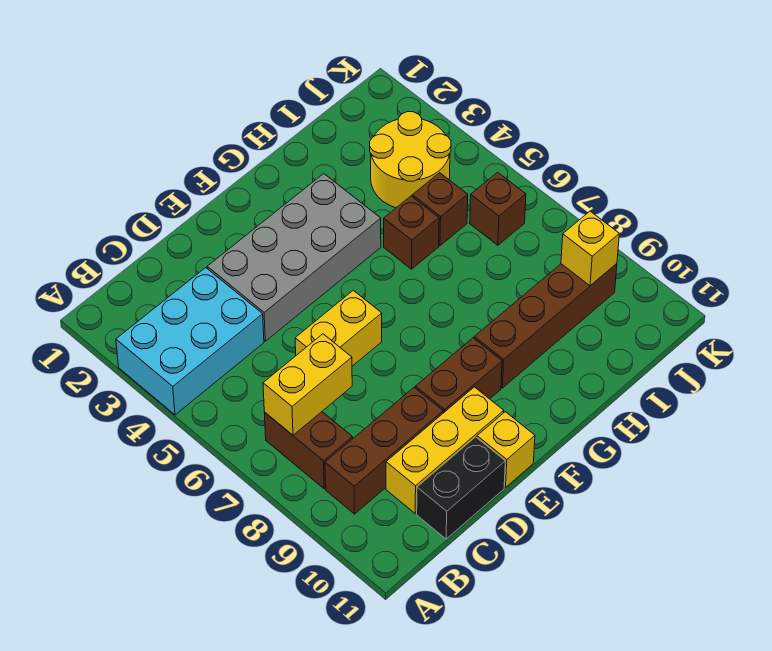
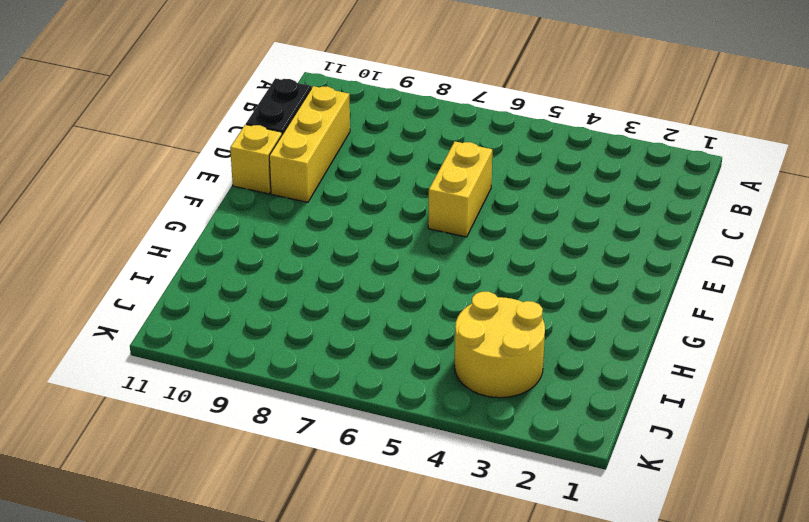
none -> cyan brick A3:C4 level 1
none -> brown brick B7:B8 level 1
none -> brown brick B9:D9 level 1

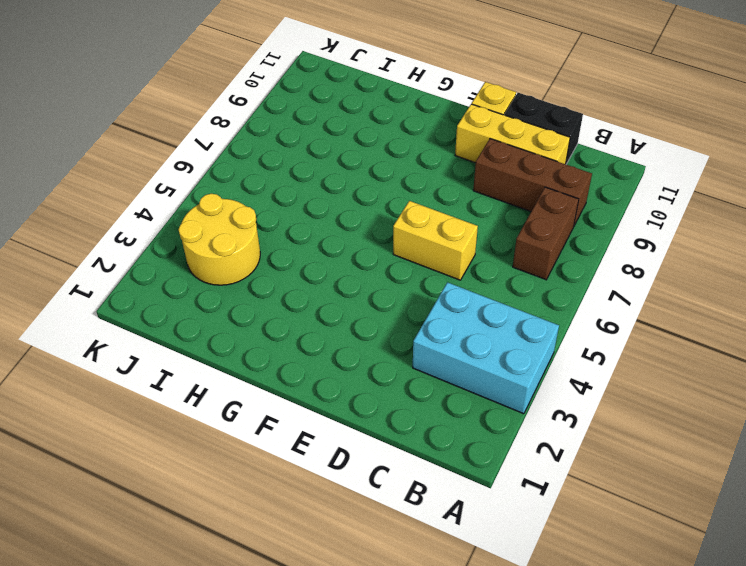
none -> grey brick D3:G4 level 1
none -> brown brick E9:F9 level 1
none -> brown brick G9:J9 level 1

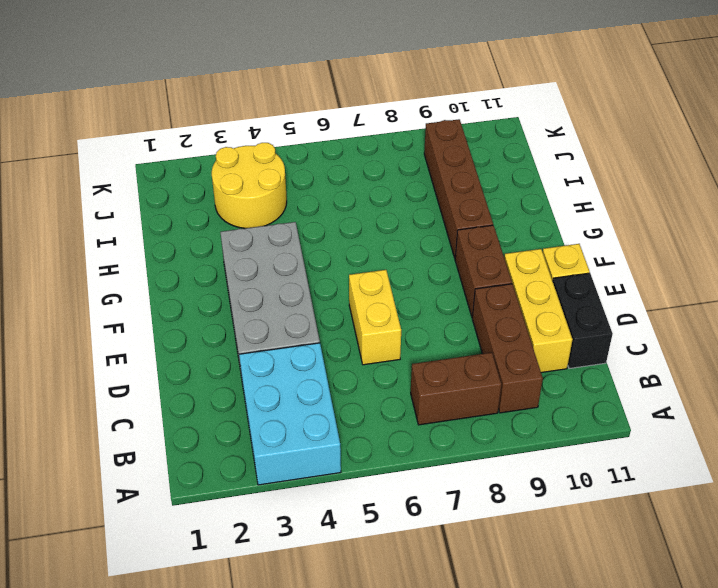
none -> brown brick H5 level 1
none -> brown brick I5 level 1
none -> brown brick J6 level 1

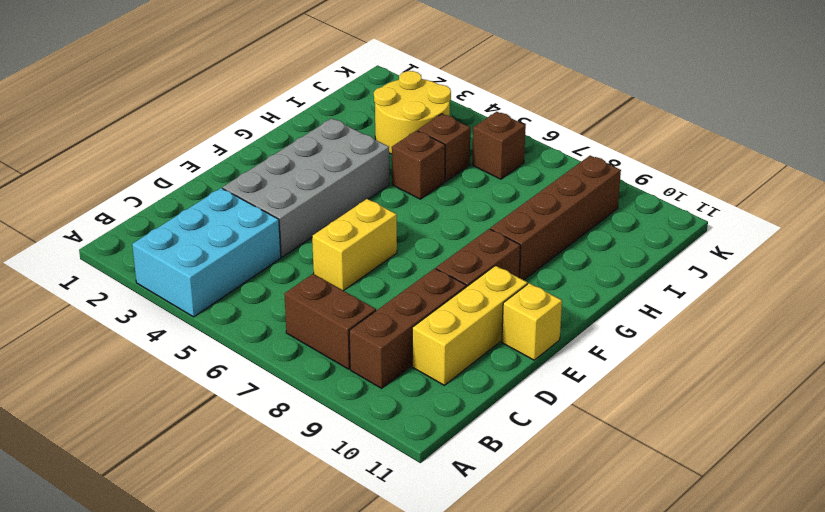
none -> black brick C11:D11 level 1
none -> yellow brick B7:C7 level 2
none -> yellow brick J9 level 2

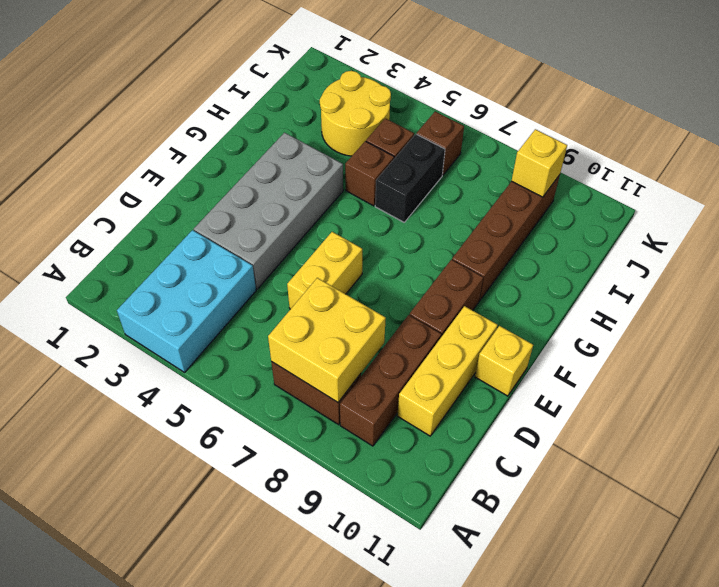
yellow brick B7:C8 level 2 -> yellow brick B7:C7 level 2
black brick H6:I6 level 1 -> black brick C11:D11 level 1

